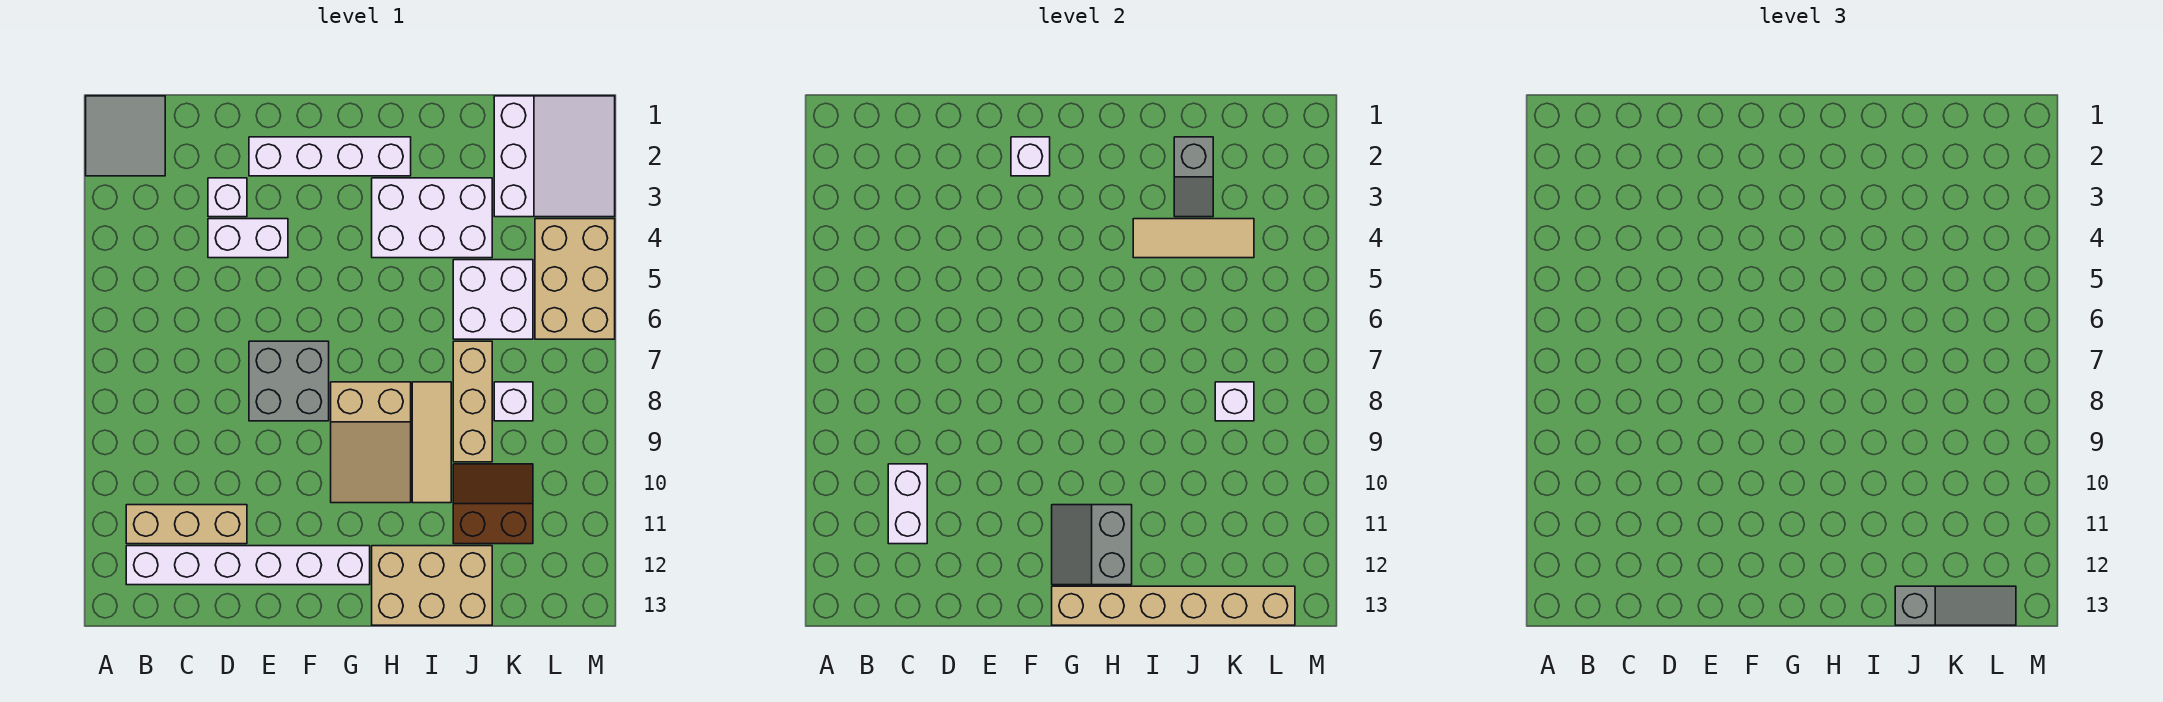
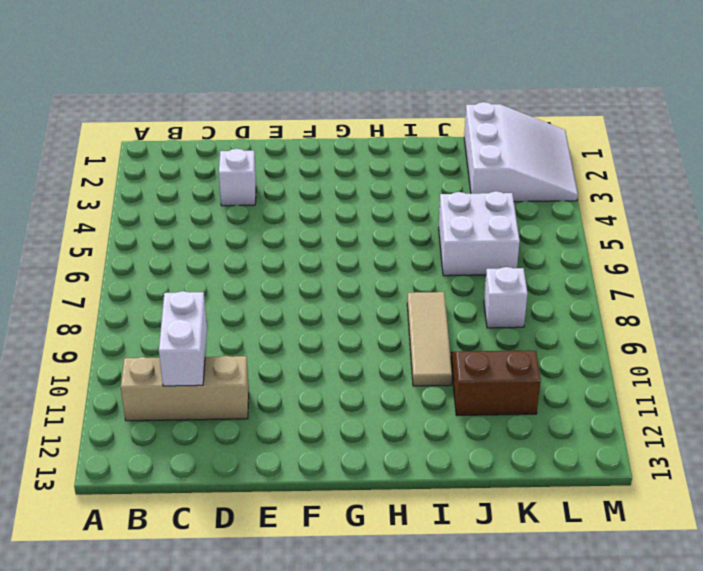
none -> grey tile A1:B2 level 1
none -> white brick B12:G12 level 1
none -> white brick D4:E4 level 1

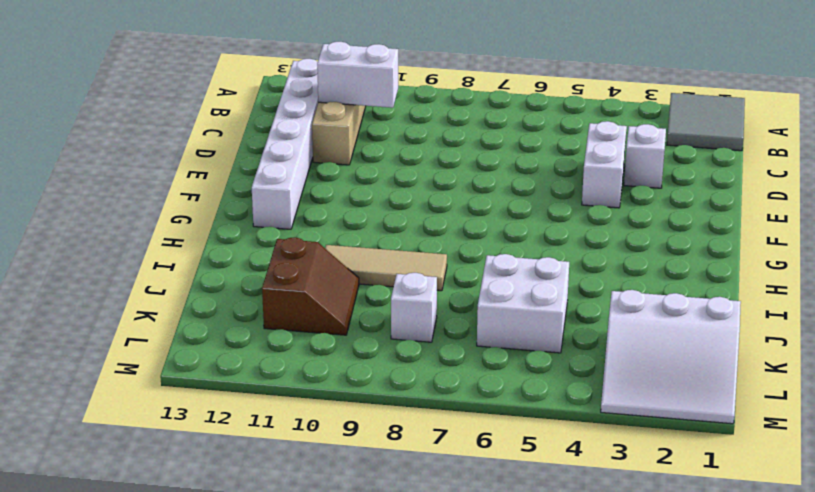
none -> white brick E2:H2 level 1
none -> grey brick E7:F8 level 1
none -> tan slope G8:H10 level 1 top 8

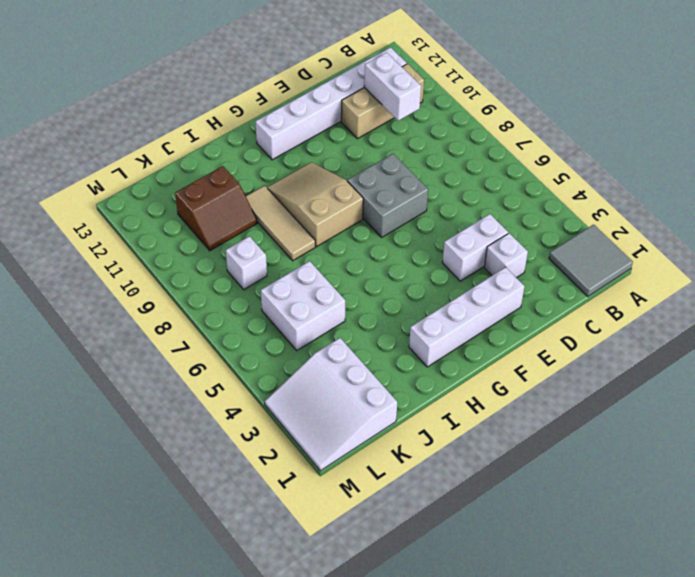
none -> white brick H3:J4 level 1
none -> tan brick H12:J13 level 1
none -> tan brick J7:J9 level 1

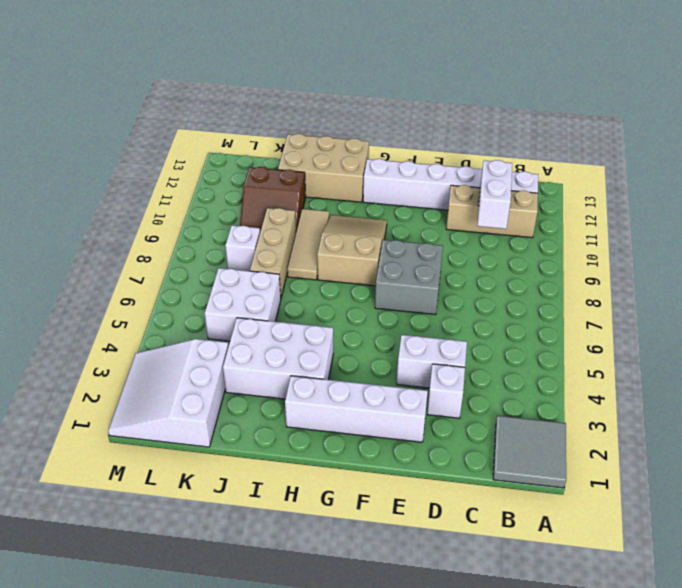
none -> tan brick L4:M6 level 1
none -> white brick F2 level 2
none -> grey slope G11:H12 level 2 top H

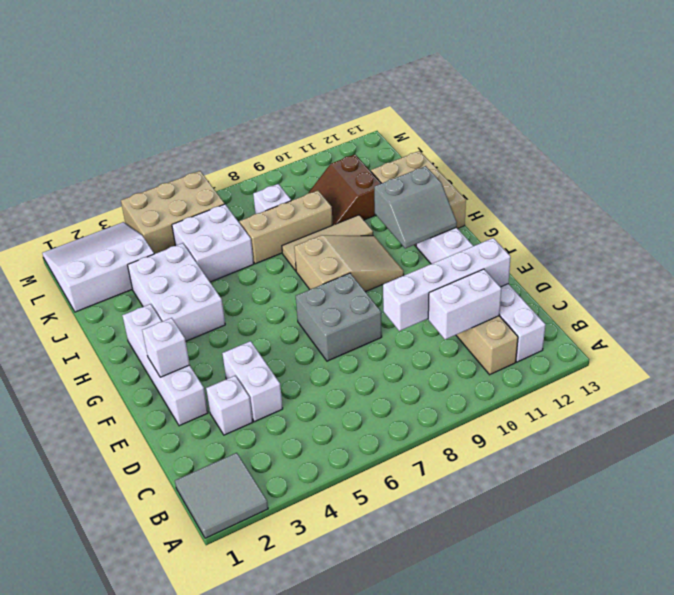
white brick D9:D12 level 2 -> none
none -> tan brick G13:L13 level 2
none -> tan tile I4:K4 level 2
none -> grey slope J2:J3 level 2 top 2

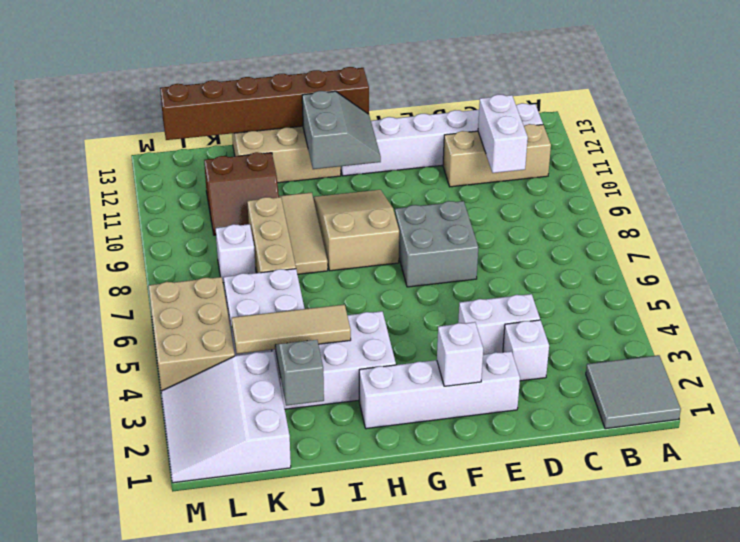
brown brick G13:L13 level 2 -> tan brick G13:L13 level 2
none -> white brick K8 level 2
none -> grey slope J13:L13 level 3 top J

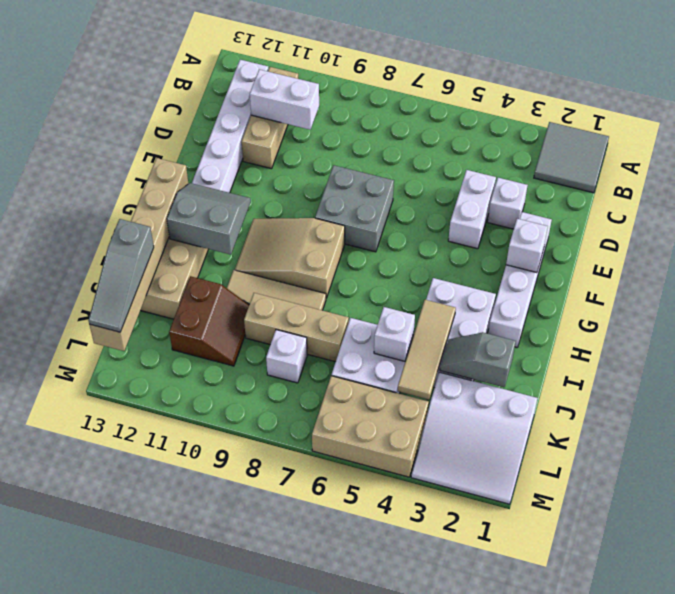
white brick J5 level 2 -> white brick K8 level 2

